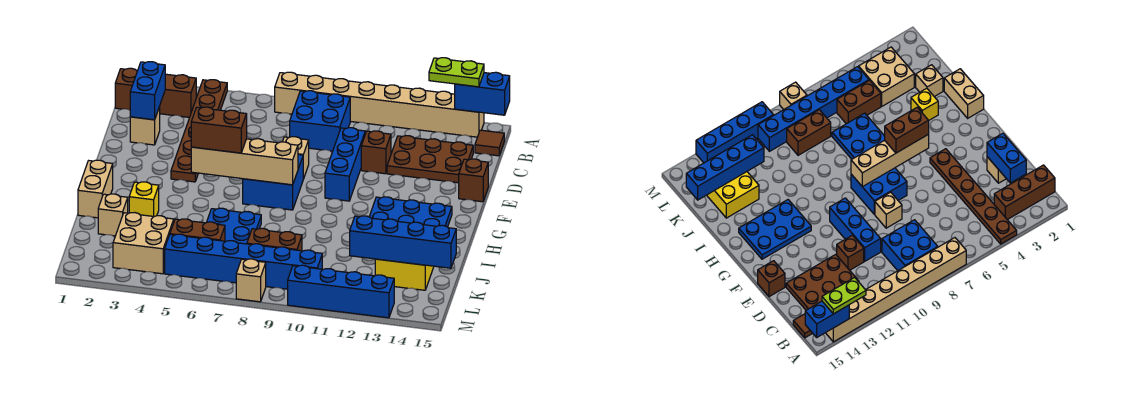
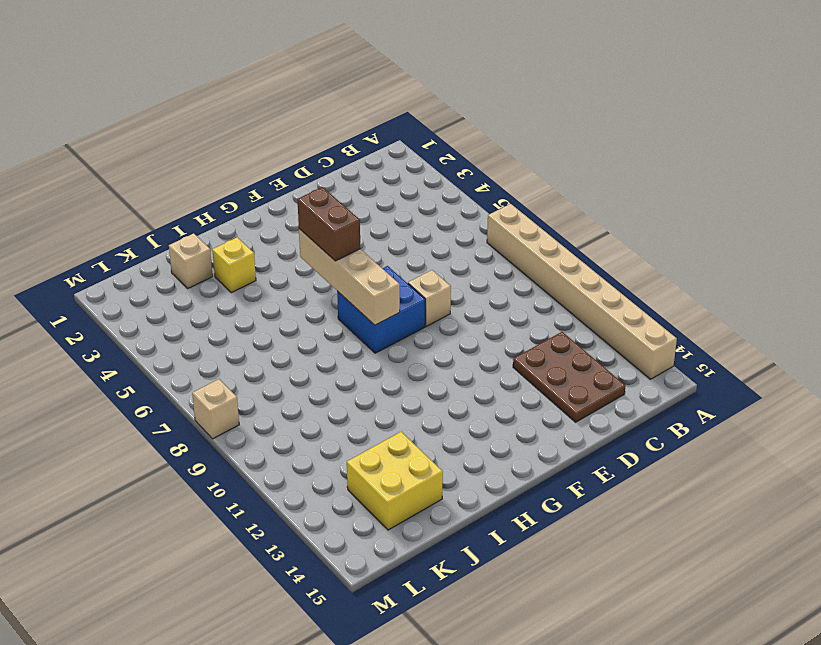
none -> brown plate A4:F4 level 1
none -> brown brick B1:B3 level 1
none -> blue brick B8:C9 level 1
none -> brown tile B15 level 1

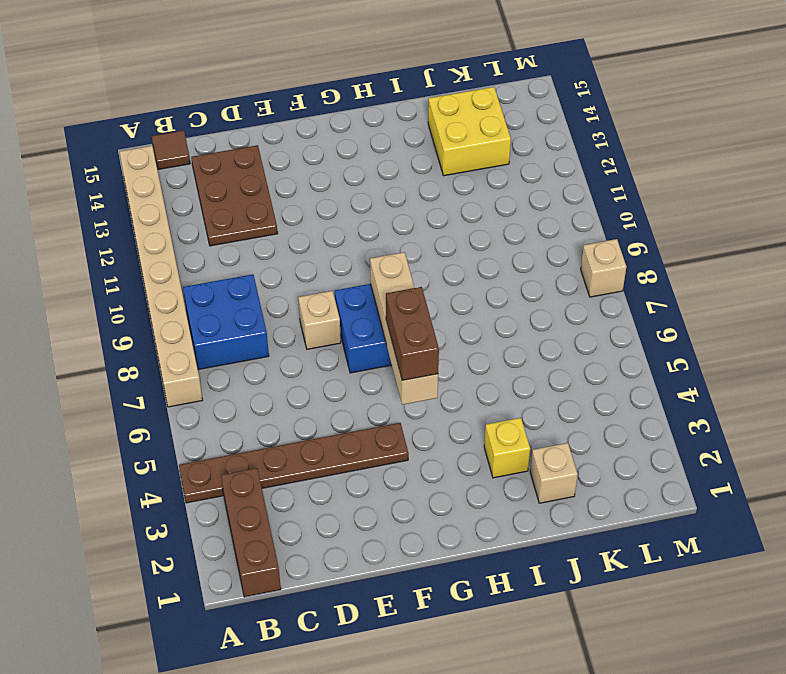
none -> tan brick D2 level 1
none -> blue brick D10:F10 level 1
none -> brown brick D11 level 1
none -> brown brick E15 level 1

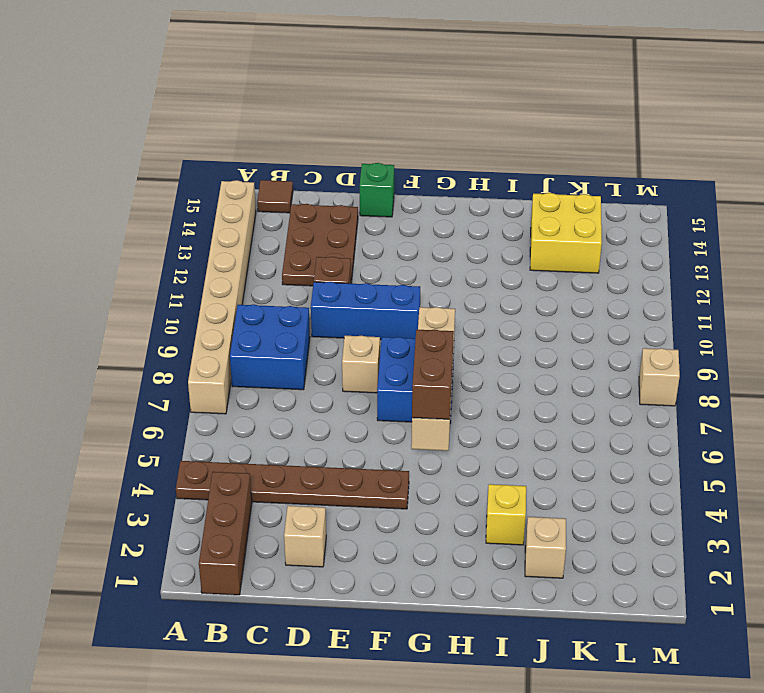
green brick E15 level 1 -> brown brick E15 level 1
none -> blue plate G12:H14 level 1
none -> tan brick H1:I1 level 1
none -> blue plate I6:J7 level 1
none -> tan brick K3:L4 level 1

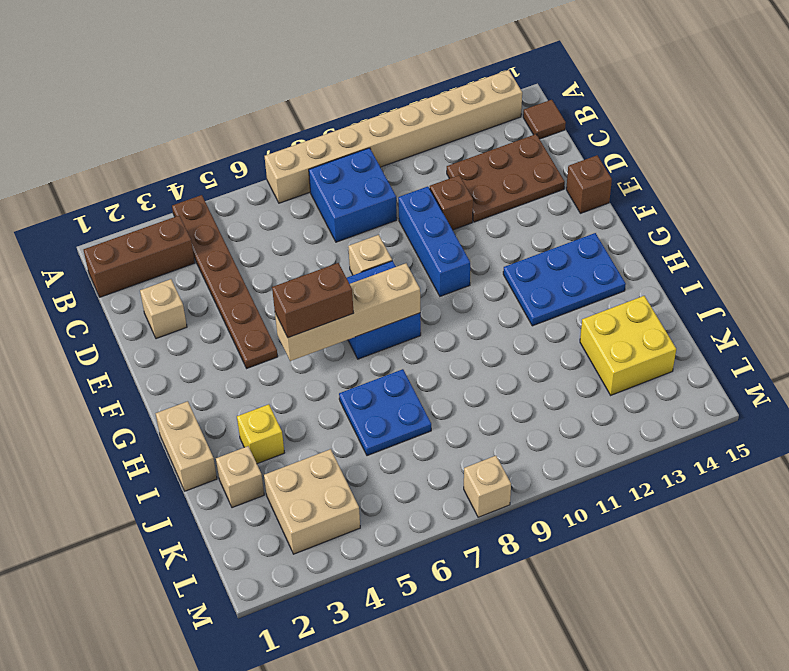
none -> brown brick K5:K6 level 1
none -> brown brick K8:K9 level 1
none -> blue brick L5:L10 level 1
none -> blue brick M10:M13 level 1

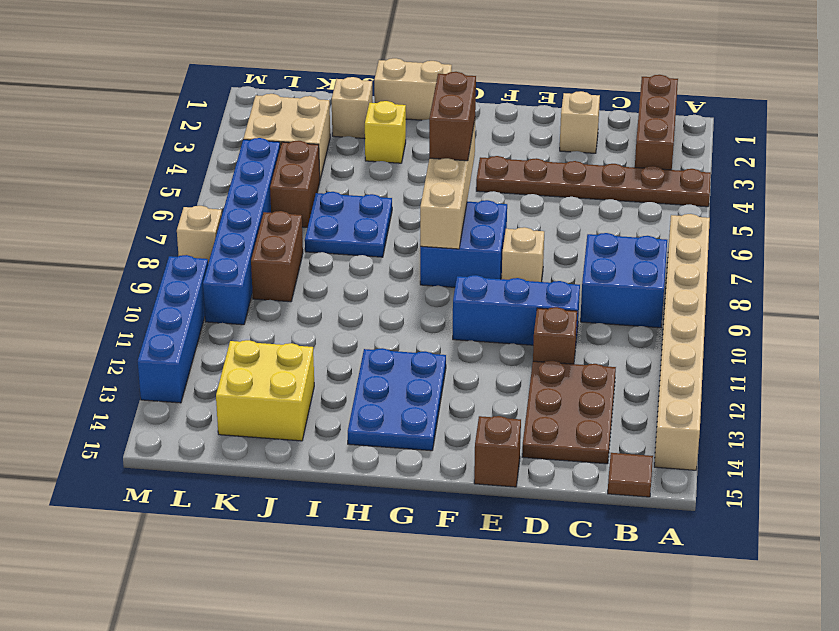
none -> blue brick A14:A15 level 2
none -> blue brick C2:D2 level 2
none -> blue brick K12:K15 level 2
none -> lime plate A13:A14 level 3

